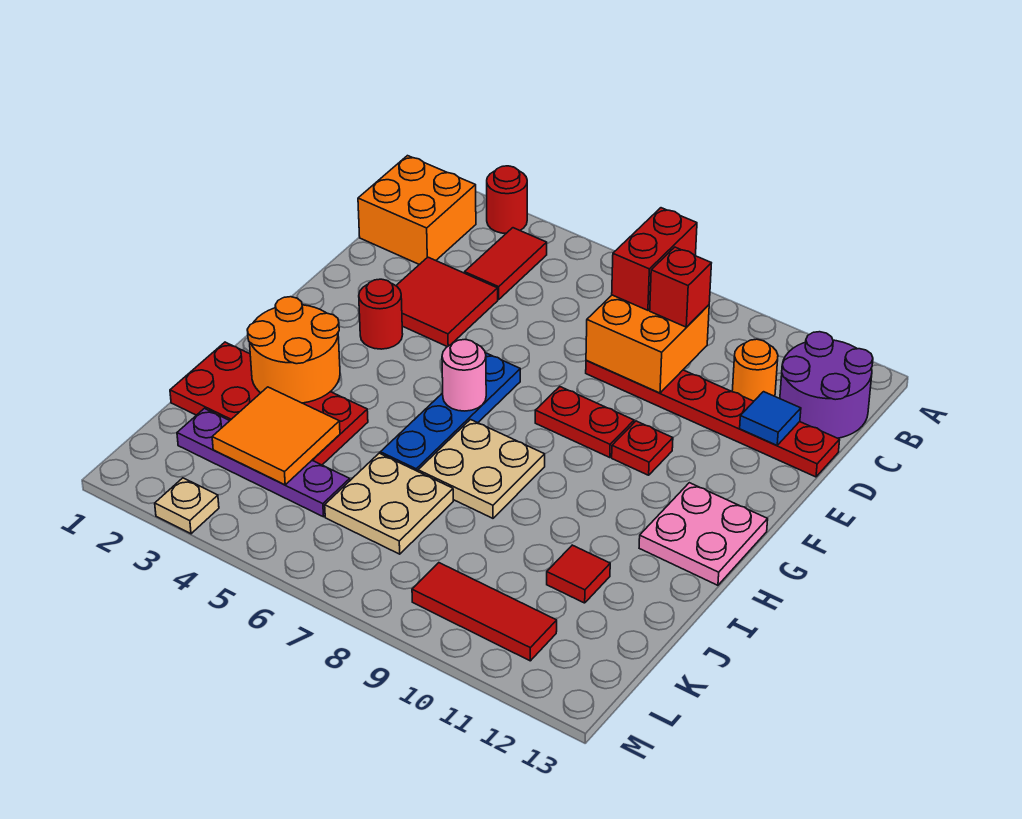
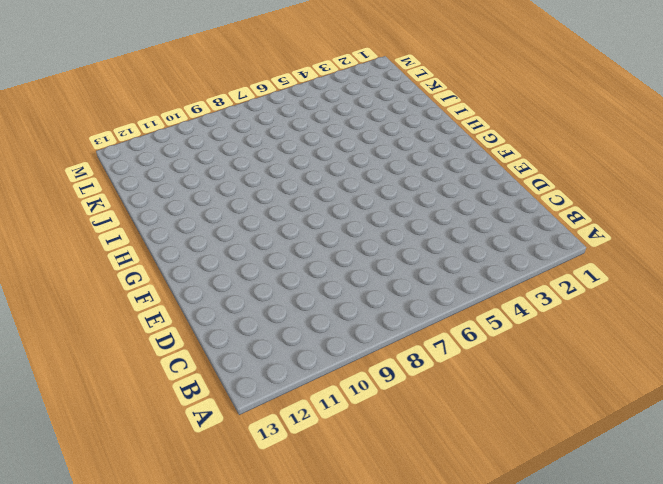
none -> red round brick A3 level 1
none -> orange brick B1:C2 level 1
none -> red tile B4:C4 level 1

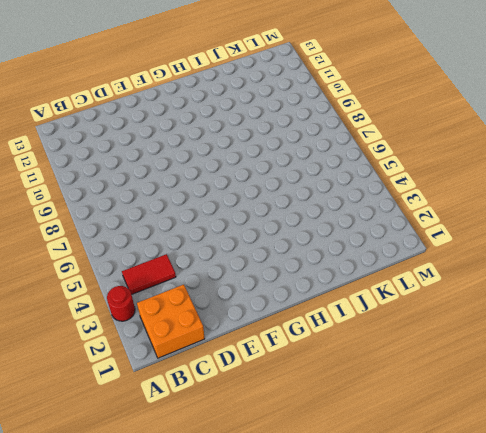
none -> purple round brick B12:C13 level 1
none -> orange round brick C11 level 1
none -> red tile D3:E4 level 1

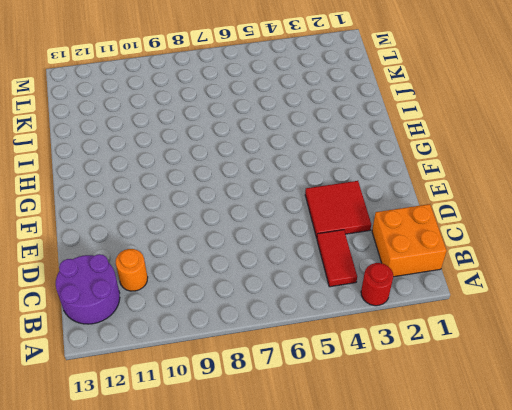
none -> red plate D8:D13 level 1
none -> red round brick F3 level 1
none -> blue plate F6:I6 level 1

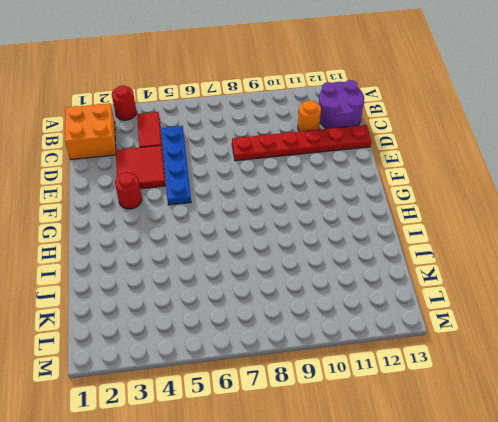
blue plate C5:F5 level 1 -> blue plate F6:I6 level 1
none -> red plate F8:F9 level 1
none -> red plate F10 level 1
none -> pink plate G12:H13 level 1

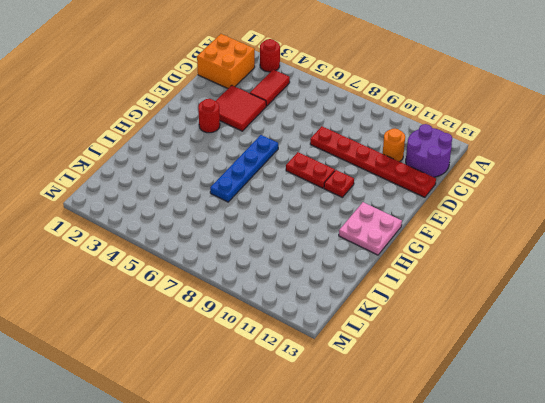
none -> tan plate H7:I8 level 1
none -> red plate I1:J4 level 1
none -> tan plate J6:K7 level 1

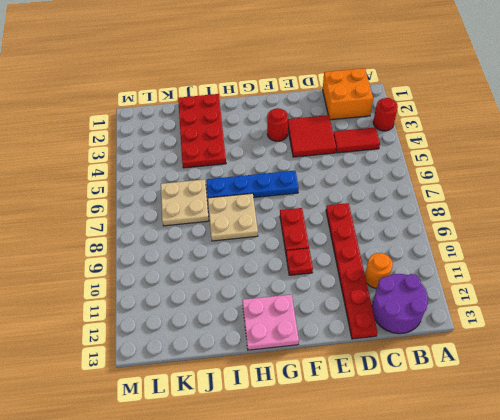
none -> red tile J11 level 1
none -> purple plate K2:K5 level 1
none -> red tile L9:L11 level 1

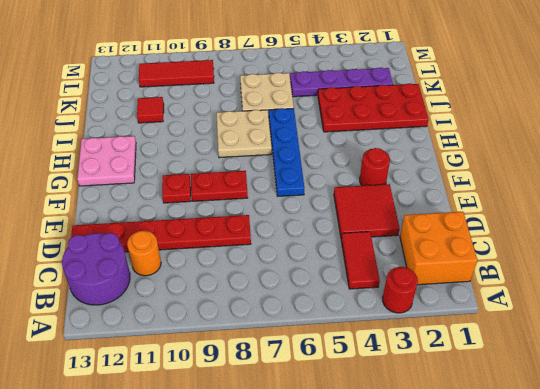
none -> tan plate M3 level 1
none -> orange brick C8:D9 level 2
none -> blue tile D12 level 2

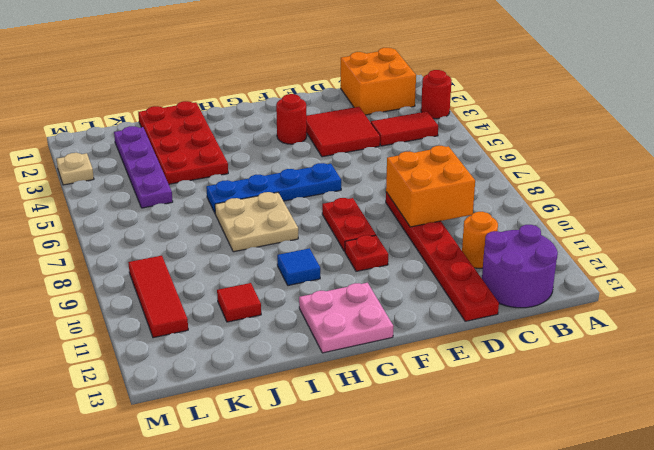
blue tile H10 level 1 -> blue tile D12 level 2
none -> tan plate J6:K7 level 1
none -> pink round brick G6 level 2
none -> orange round brick H2:I3 level 2

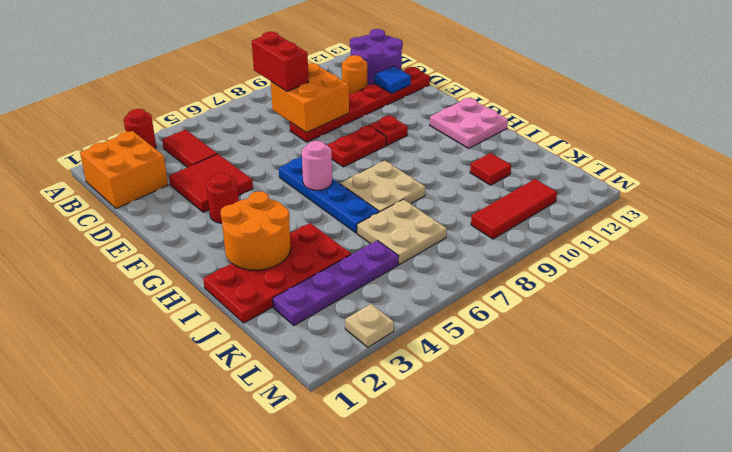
none -> orange tile J3:K4 level 2
none -> red brick C9 level 3

